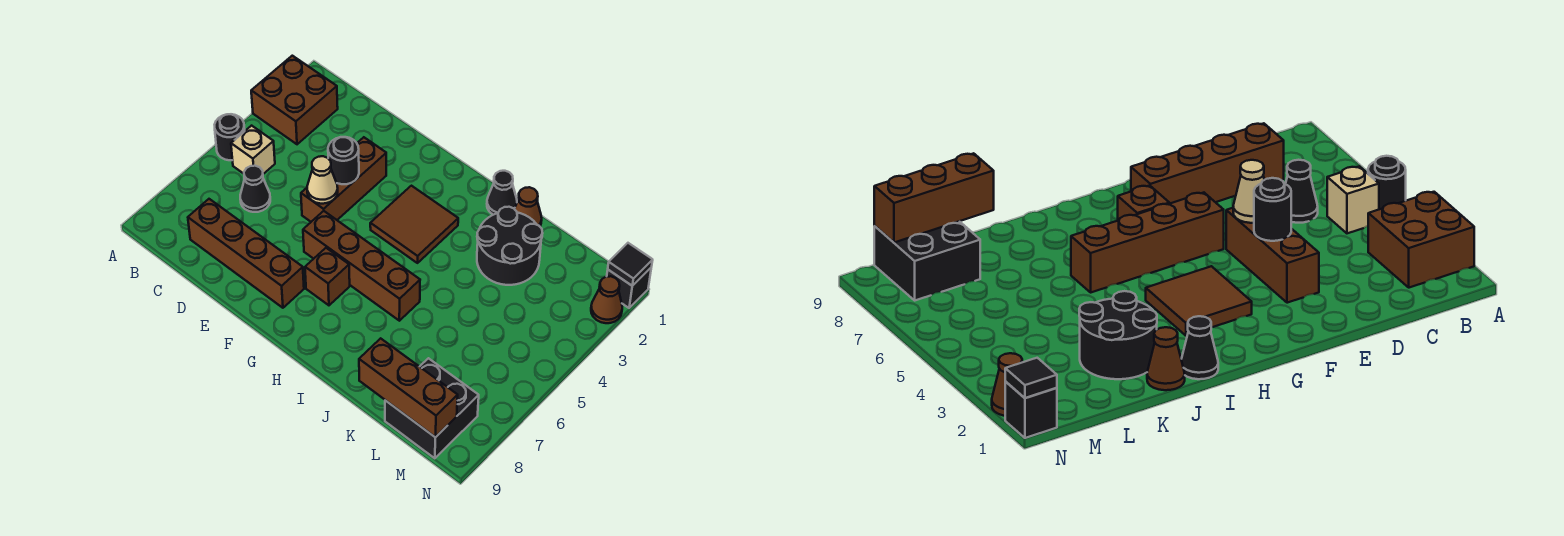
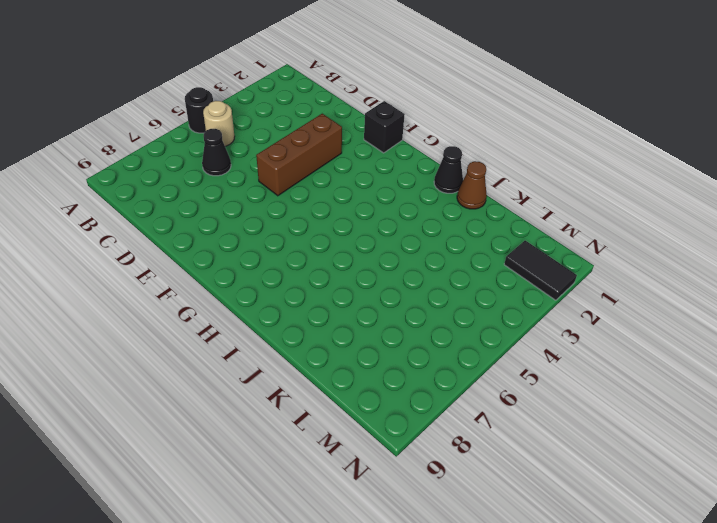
tan round brick B5 level 1 -> tan brick B5 level 1
black brick F1 level 1 -> black brick N1 level 1
black tile M2:N2 level 1 -> brown cone N2 level 1
none -> brown brick A2:B3 level 1
none -> brown brick C8:F8 level 1
none -> brown brick F6:I6 level 1

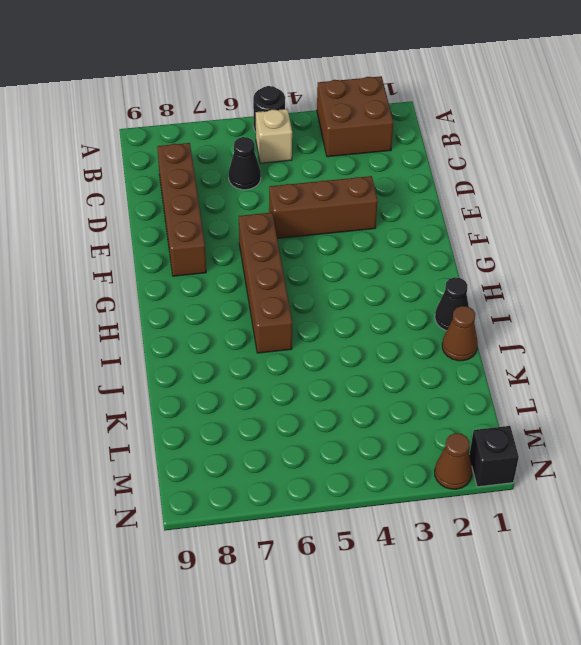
none -> brown tile G3:H4 level 1
none -> brown brick G7 level 1
none -> black round brick J2:K3 level 1

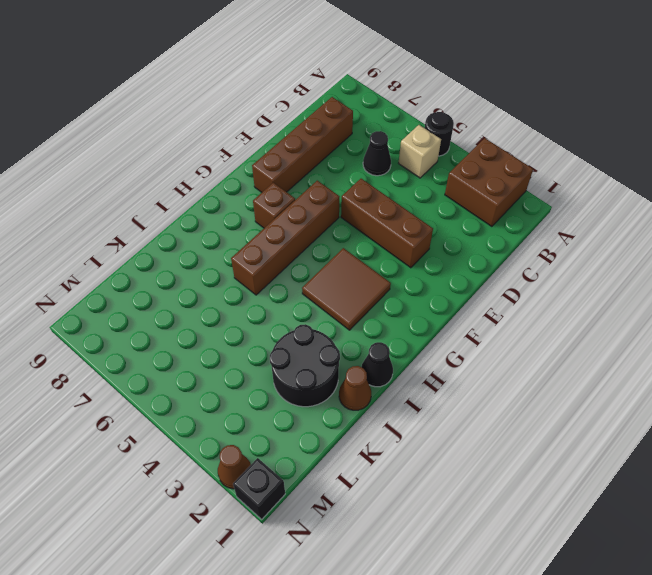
none -> black brick L8:M9 level 1
none -> black round brick E4 level 2
none -> tan cone E5 level 2

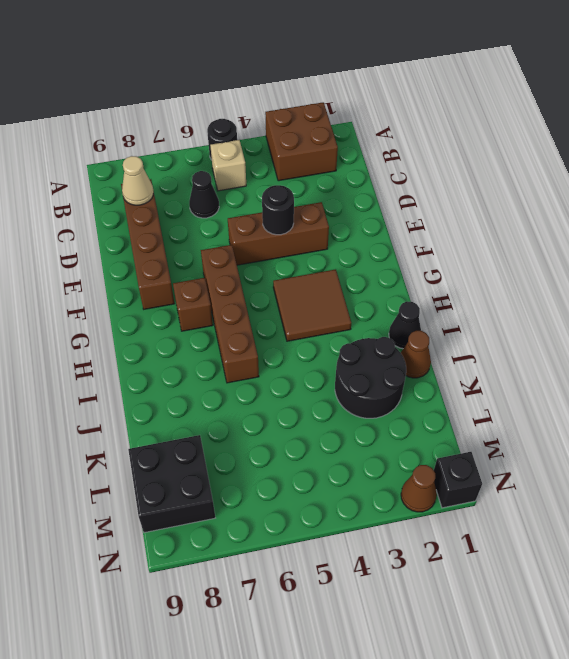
tan cone C8 level 2 -> tan cone E5 level 2
none -> brown brick K9:M9 level 2
none -> black tile N1 level 2

